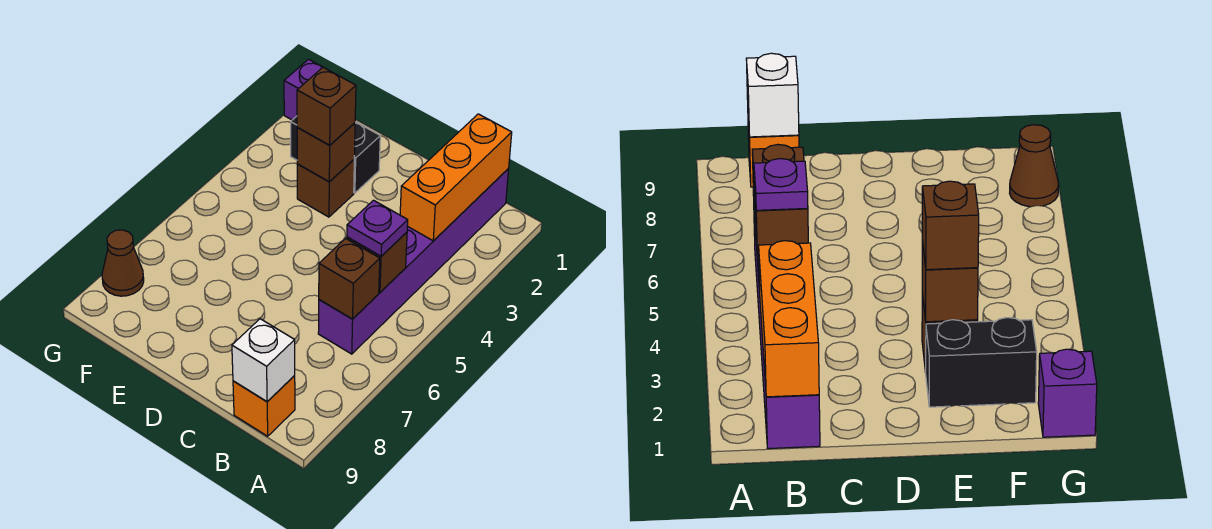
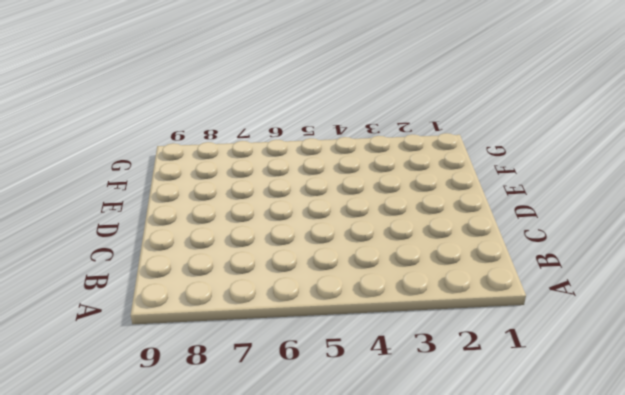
none -> purple brick B1:B6 level 1
none -> orange brick B9 level 1
none -> black brick E2:F2 level 1

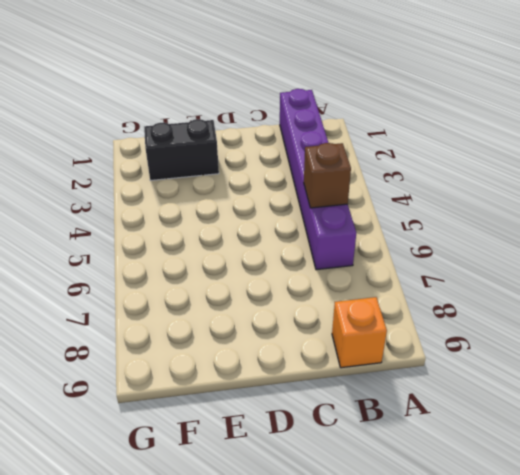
none -> brown brick E3 level 1
none -> purple brick G1 level 1
none -> brown cone G8 level 1

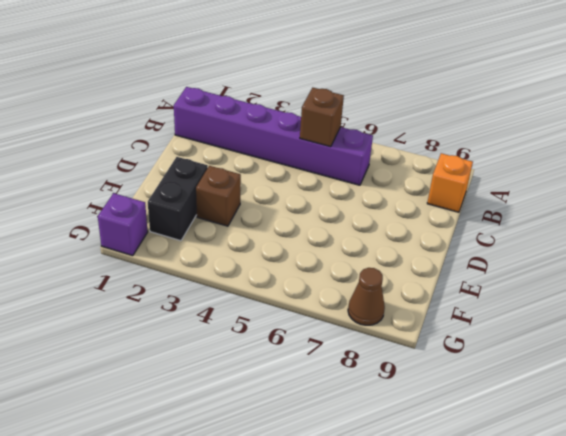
none -> orange brick B1:B3 level 2
none -> brown brick B6 level 2
none -> white brick B9 level 2

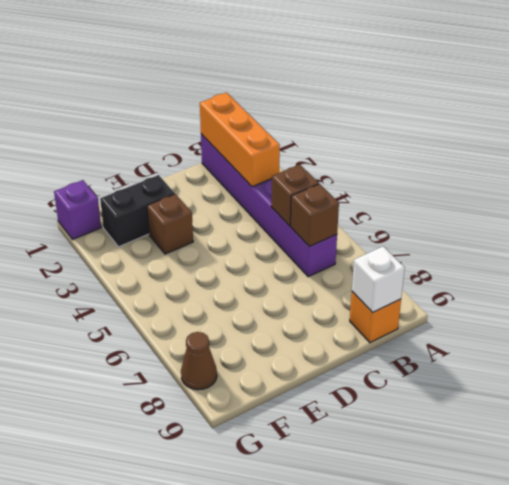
none -> brown brick E3 level 2
none -> purple plate B5 level 3
none -> brown brick E3 level 3

